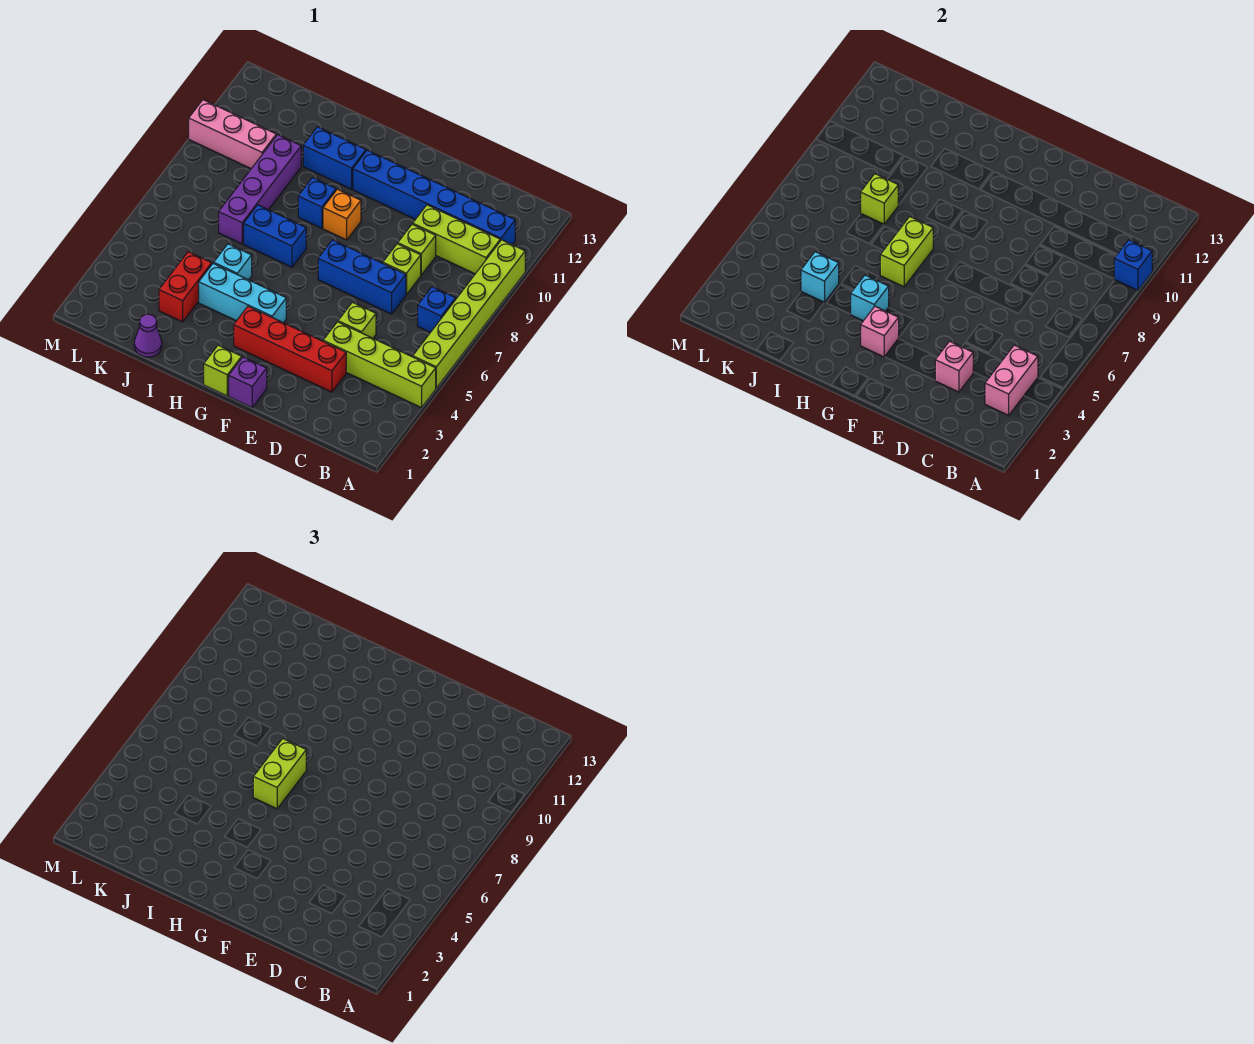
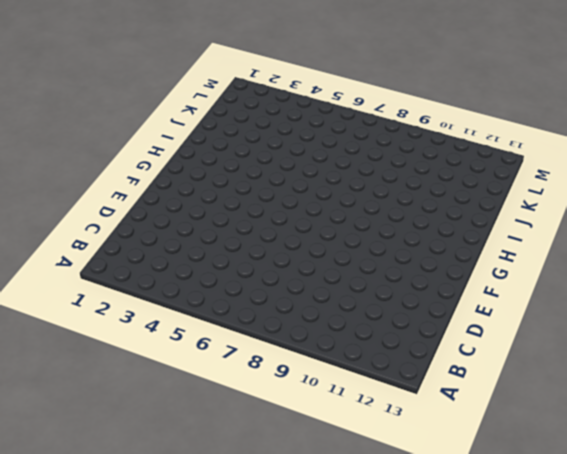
none -> lime brick A4:D4 level 1
none -> lime brick A5:A10 level 1
none -> blue brick B7 level 1
none -> lime brick B10:D10 level 1

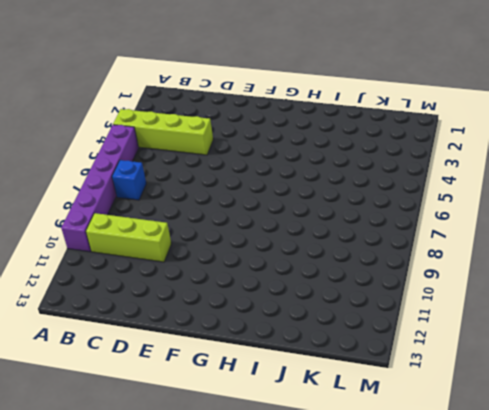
purple brick A5:A10 level 1 -> lime brick A5:A10 level 1
none -> blue brick B11:G11 level 1
none -> red brick D3:G3 level 1
none -> lime brick D5 level 1
none -> blue brick D7:F7 level 1

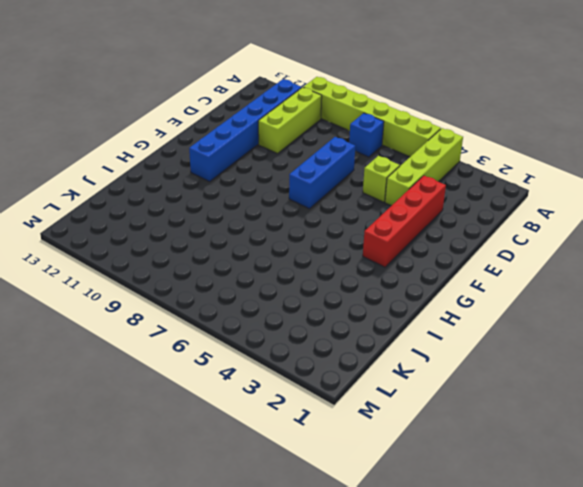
none -> lime brick D8 level 1
none -> lime brick D9 level 1
none -> purple brick F1 level 1
none -> lime brick G1 level 1

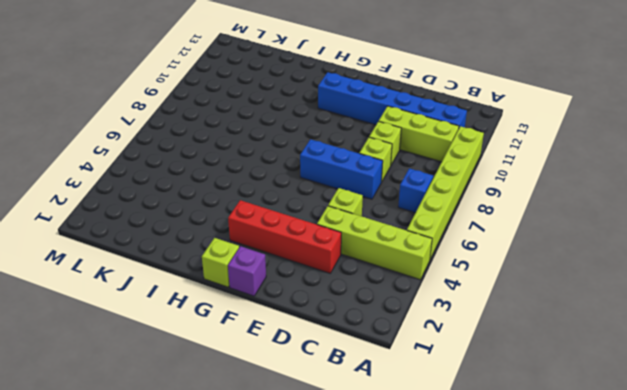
none -> cyan brick G4:I4 level 1
none -> orange brick G9 level 1
none -> blue brick H7:I7 level 1
none -> blue brick H9 level 1

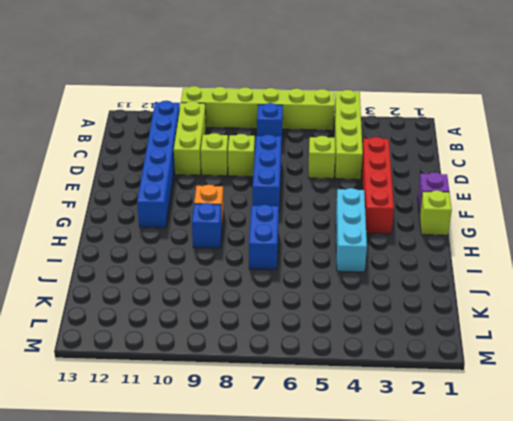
none -> blue brick H11:I11 level 1
none -> cyan brick I5 level 1
none -> purple cone J1 level 1
none -> red brick J3:J4 level 1

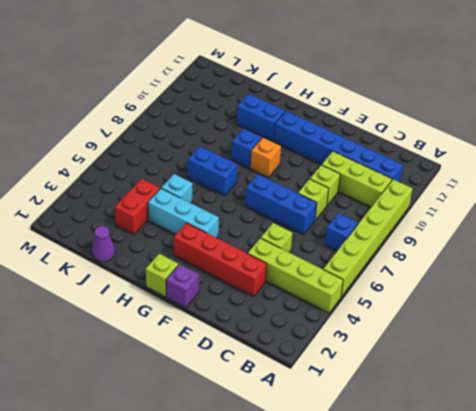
none -> purple brick J7:J10 level 1
none -> pink brick K10:M10 level 1
none -> blue brick A10 level 2
none -> pink brick B3:B4 level 2

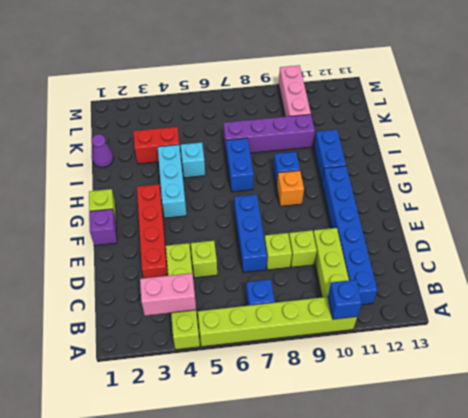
none -> pink brick D3 level 2
none -> pink brick G3 level 2
none -> cyan brick H4 level 2
none -> lime brick H6:H7 level 2

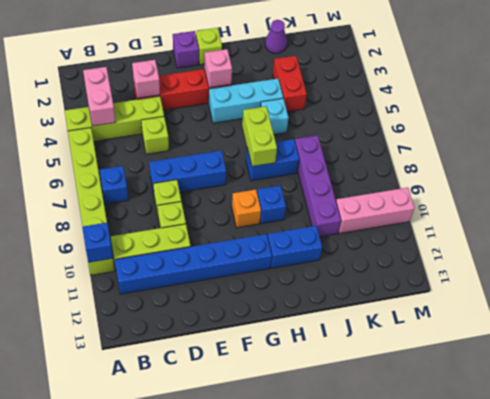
none -> cyan brick H4 level 2
none -> cyan brick J4 level 2
none -> lime brick J8 level 2
none -> lime brick H6:H7 level 3

